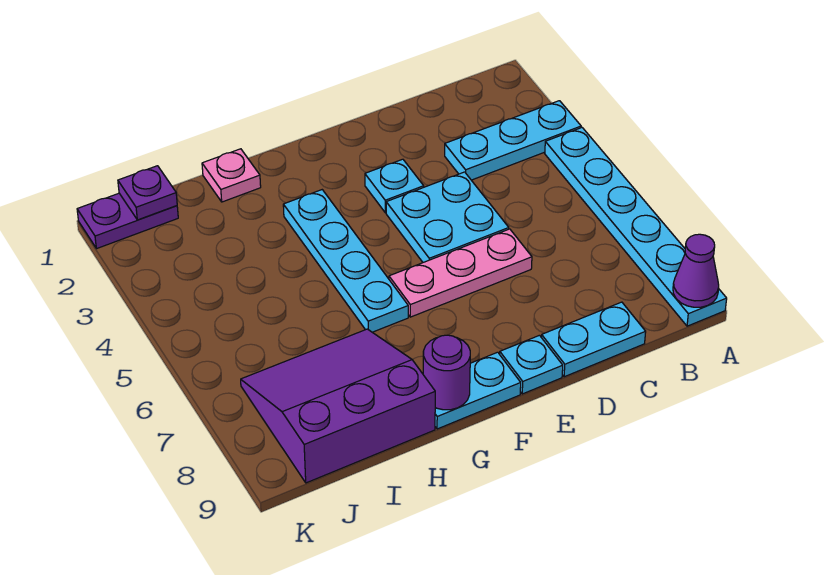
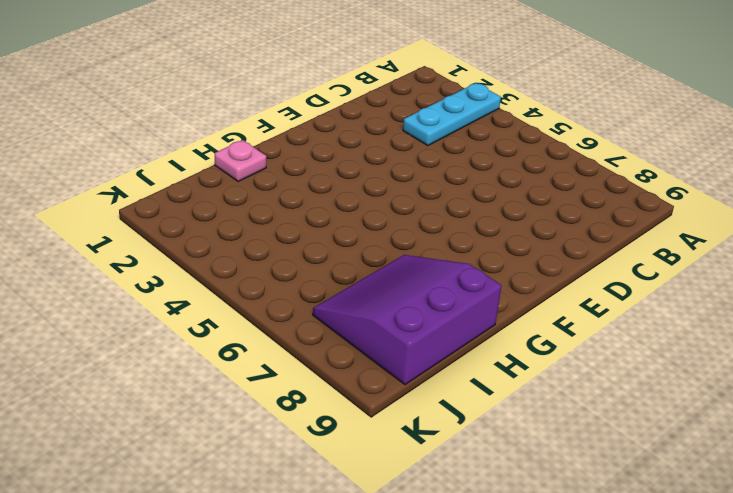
none -> cyan plate A4:A9 level 1
none -> cyan plate C9:D9 level 1
none -> cyan plate D4:E5 level 1

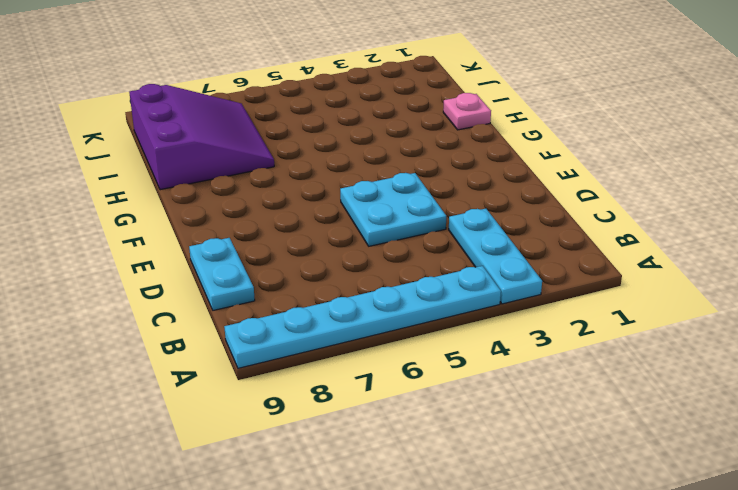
none -> pink plate D6:F6 level 1
none -> cyan plate E3 level 1
none -> cyan plate E9 level 1

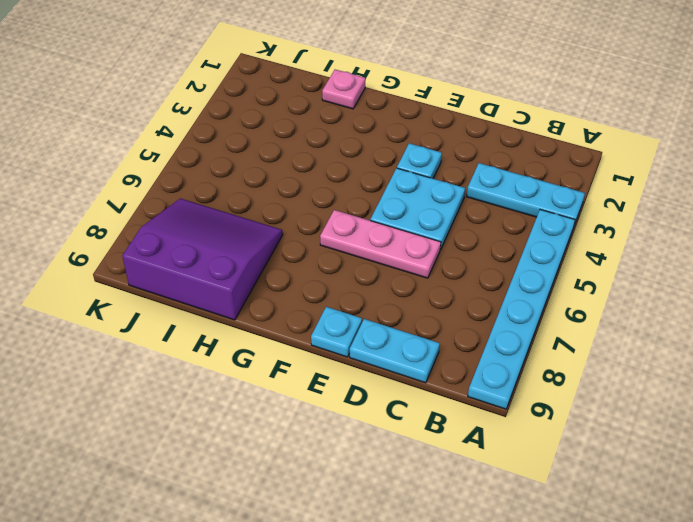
none -> cyan plate F9:G9 level 1
none -> cyan plate G3:G6 level 1
none -> purple plate J1:K1 level 1

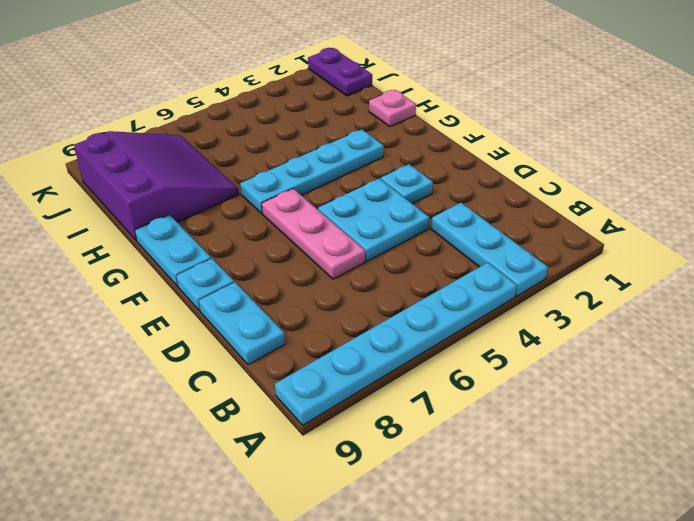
none -> purple cone A9 level 2
none -> purple round brick G9 level 2
none -> purple plate J1 level 2

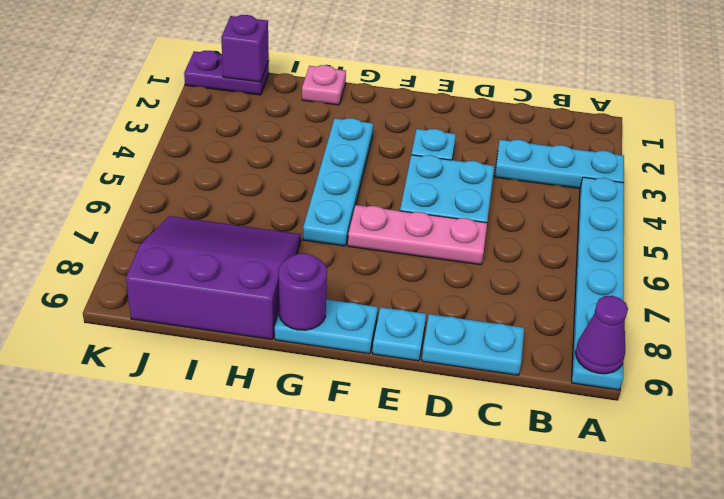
purple brick J1 level 2 -> purple plate J1 level 2

